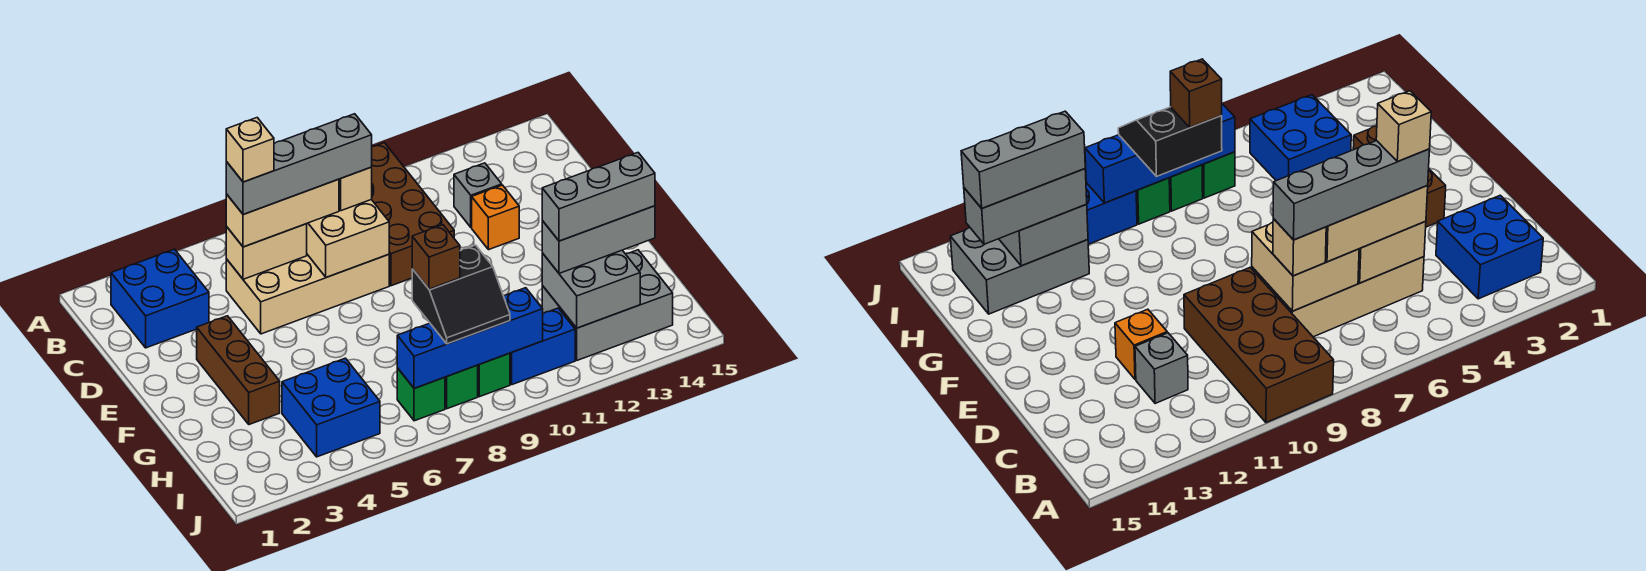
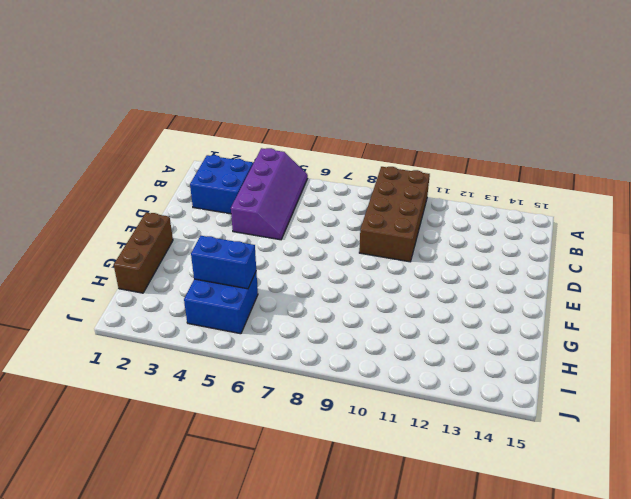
purple slope A4:D5 level 1 top 4 -> tan brick C5:D8 level 1
brown brick F1:H1 level 1 -> brown brick E3:G3 level 1
blue brick H4:H5 level 2 -> blue brick I10:I11 level 1
none -> grey brick C12 level 1
none -> orange brick D12 level 1
none -> grey brick H12:I14 level 1

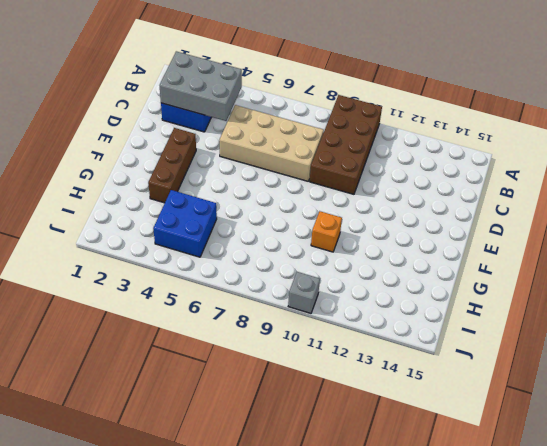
grey brick B2:C4 level 2 -> grey brick H12:I14 level 1
orange brick G10 level 1 -> orange brick D12 level 1
grey brick J10 level 1 -> grey brick C12 level 1
none -> green brick I7 level 1
none -> green brick I8 level 1
none -> green brick I9 level 1

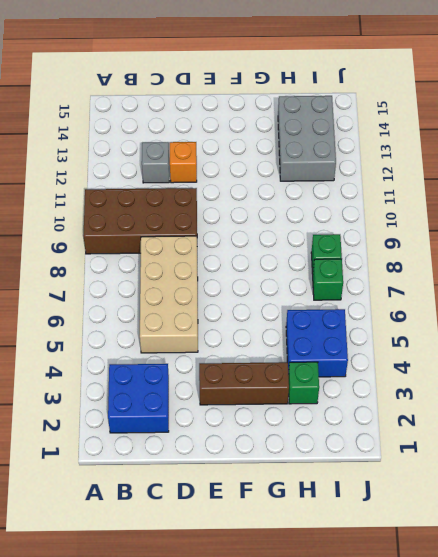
green brick H3 level 1 -> green brick I9 level 1
none -> blue brick I10:I11 level 1
none -> tan brick C5:C6 level 2
none -> tan brick C7:D8 level 2

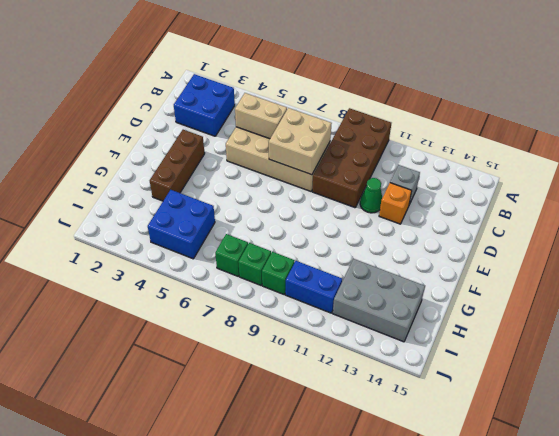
green cone D11 level 1 -> none
none -> grey brick H12:I13 level 2
none -> blue brick I7:I10 level 2
none -> tan brick C5:C7 level 3

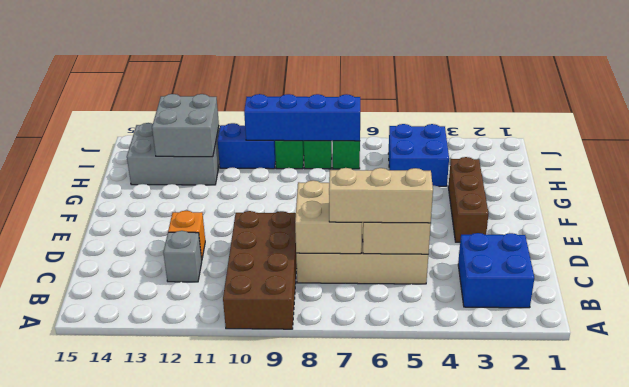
none -> tan brick C8 level 3
none -> black slope H8:I9 level 3 top H
none -> grey brick H12:H14 level 3

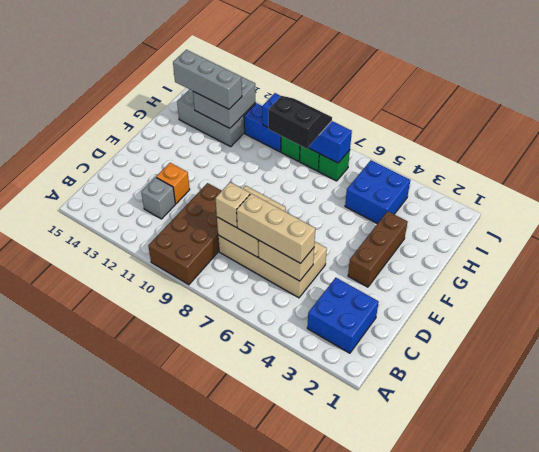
none -> grey brick C5:C8 level 4
none -> brown brick H8 level 4
none -> grey brick H12:H14 level 4

